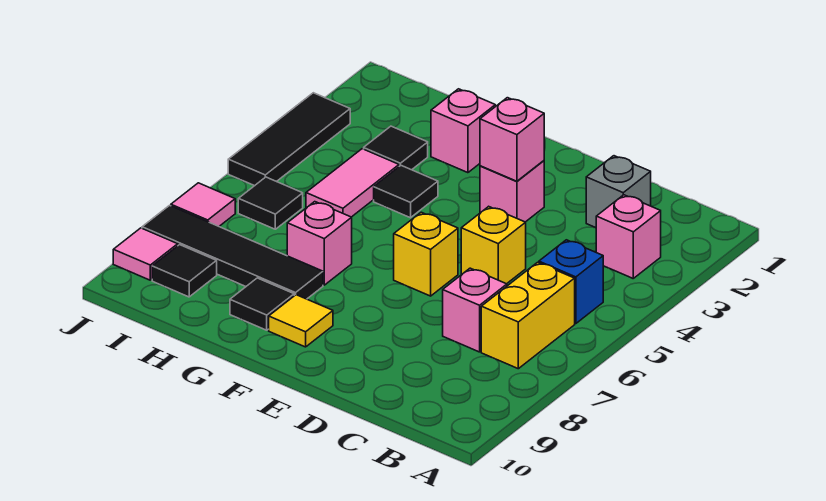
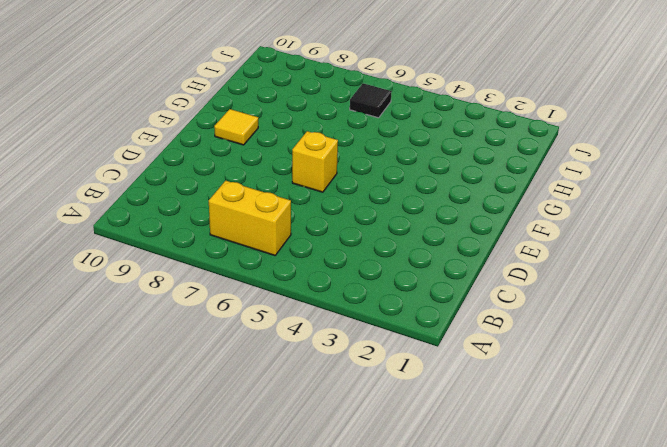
none -> pink brick B3 level 1
none -> blue brick B5 level 1
none -> grey brick C2 level 1

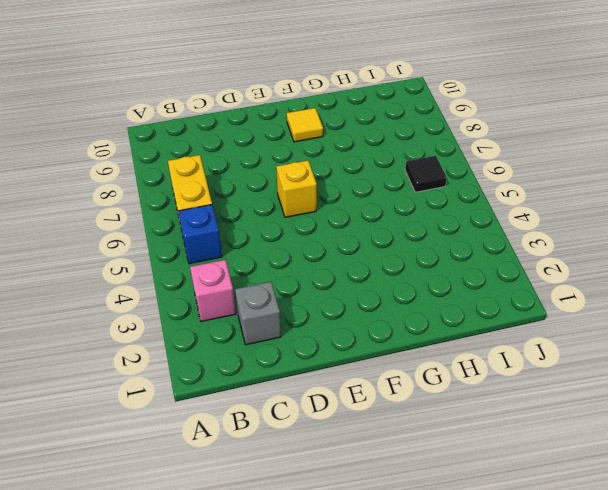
none -> pink brick C7 level 1
none -> yellow brick D5 level 1
none -> pink brick E3 level 1

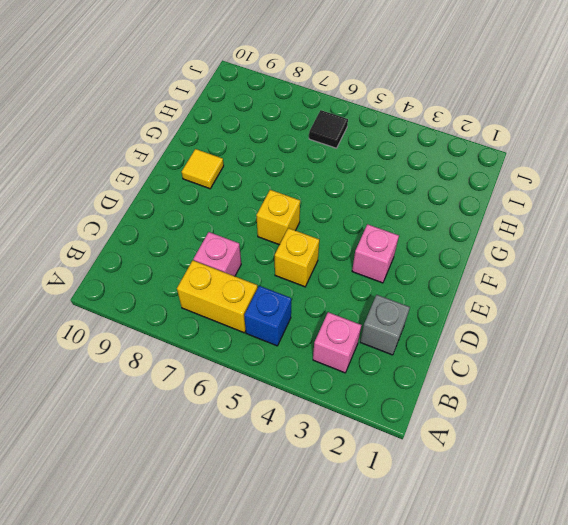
none -> pink brick G2 level 1
none -> black tile G4 level 1
none -> pink brick G7 level 1

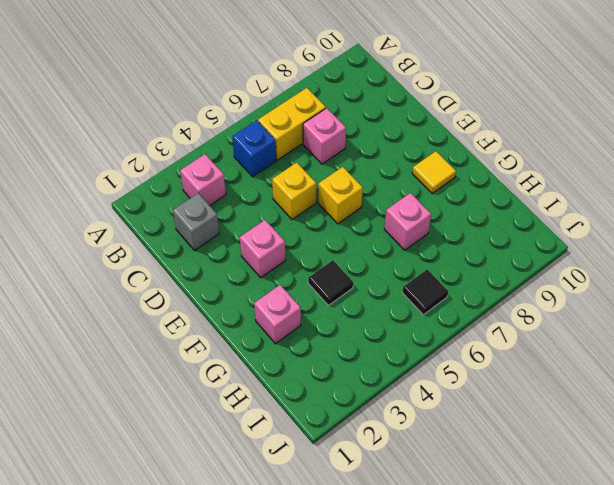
none -> black tile G8:J8 level 1
none -> black tile G9 level 1
none -> black tile H3 level 1

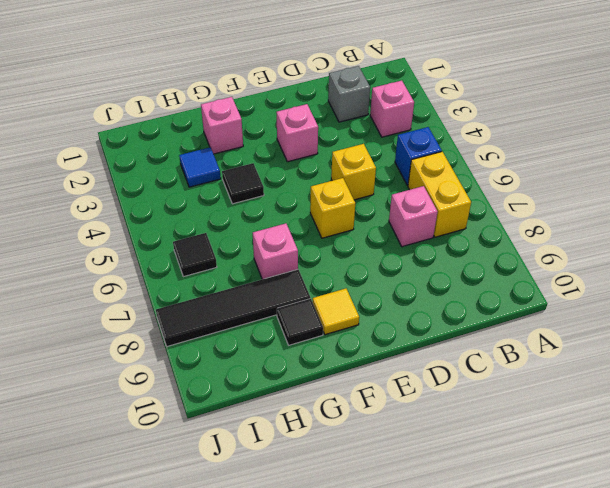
blue tile H3 level 1 -> black tile H3 level 1
none -> pink tile H4:H5 level 1
none -> black tile I9 level 1
none -> black tile J3:J5 level 1

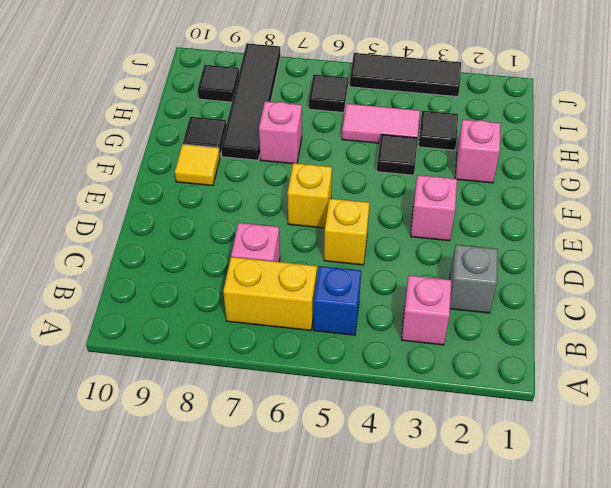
none -> pink tile J7 level 1
none -> pink tile J9 level 1
none -> pink brick E3 level 2

